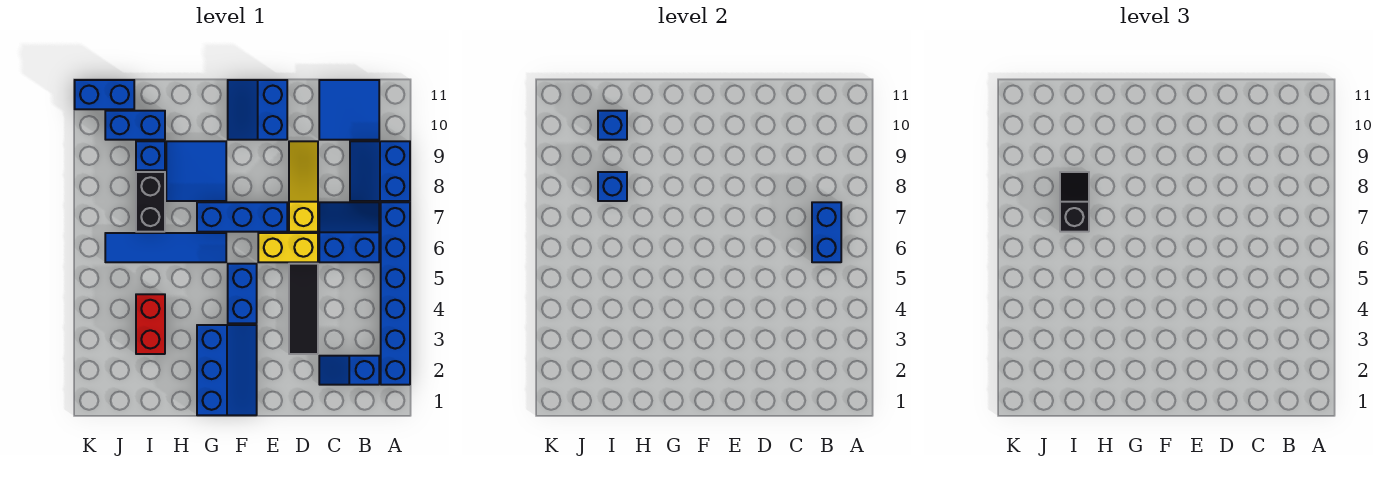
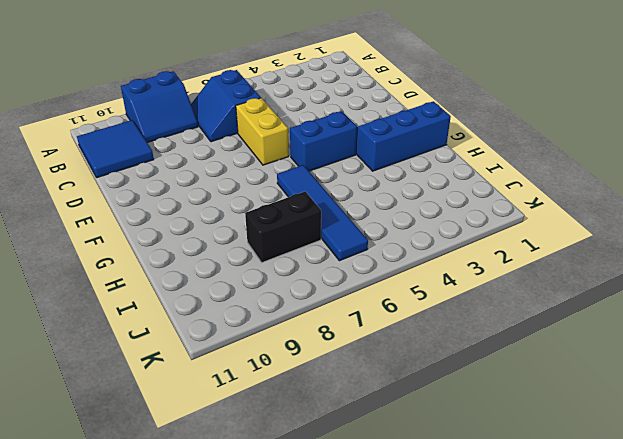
none -> blue brick A2:A7 level 1
none -> blue slope B2:C2 level 1 top B
none -> black tile D3:D5 level 1

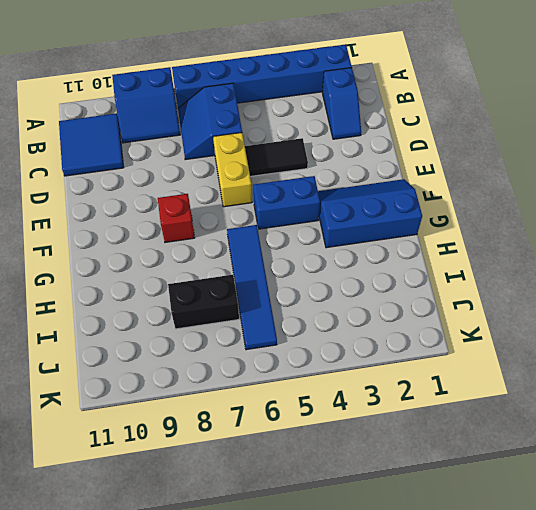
black tile D4:D5 level 1 -> black tile D3:D5 level 1
red brick F8 level 1 -> none
none -> yellow slope D7:D9 level 1 top 7
none -> blue brick E7:G7 level 1
none -> blue slope E10:F11 level 1 top E

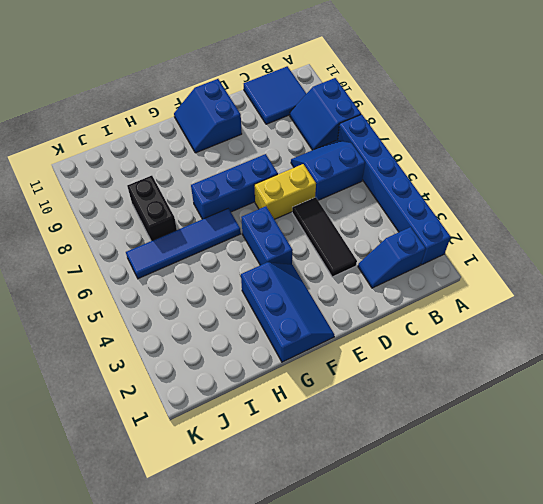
none -> yellow slope D7:D9 level 1 top 7
none -> blue tile G8:H9 level 1
none -> red brick I3:I4 level 1

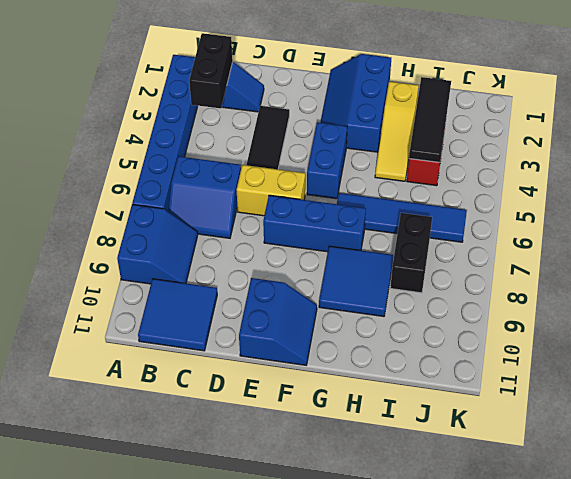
black brick B2:B3 level 2 -> none
yellow slope H2:H4 level 1 top 2 -> yellow slope D7:D9 level 1 top 7
black tile I2:I4 level 2 -> none
none -> blue brick I9 level 1
none -> blue brick I10:J10 level 1
none -> blue brick J11:K11 level 1

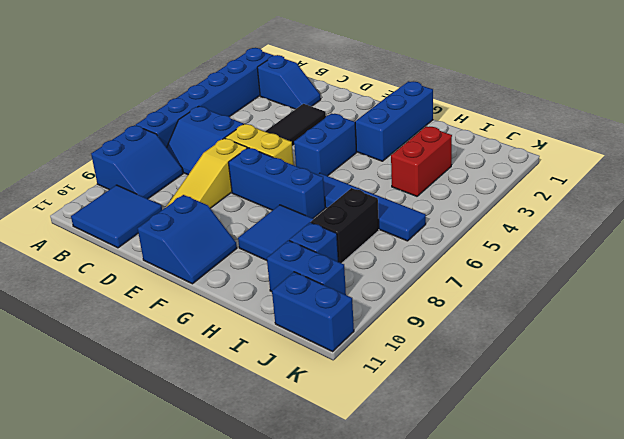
none -> blue brick B6:B7 level 2
none -> blue brick I8 level 2
none -> blue brick I10 level 2

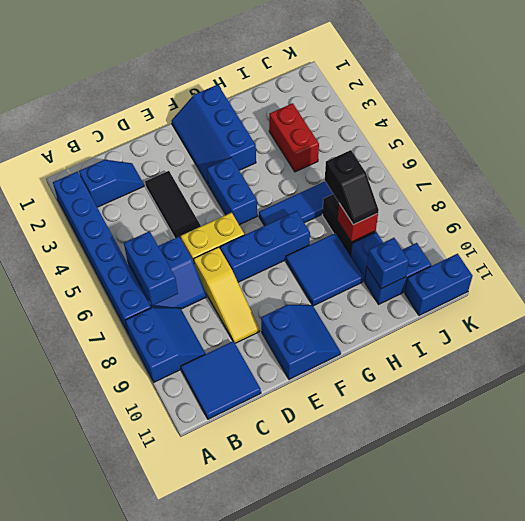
red brick I8 level 2 -> blue brick I8 level 2

